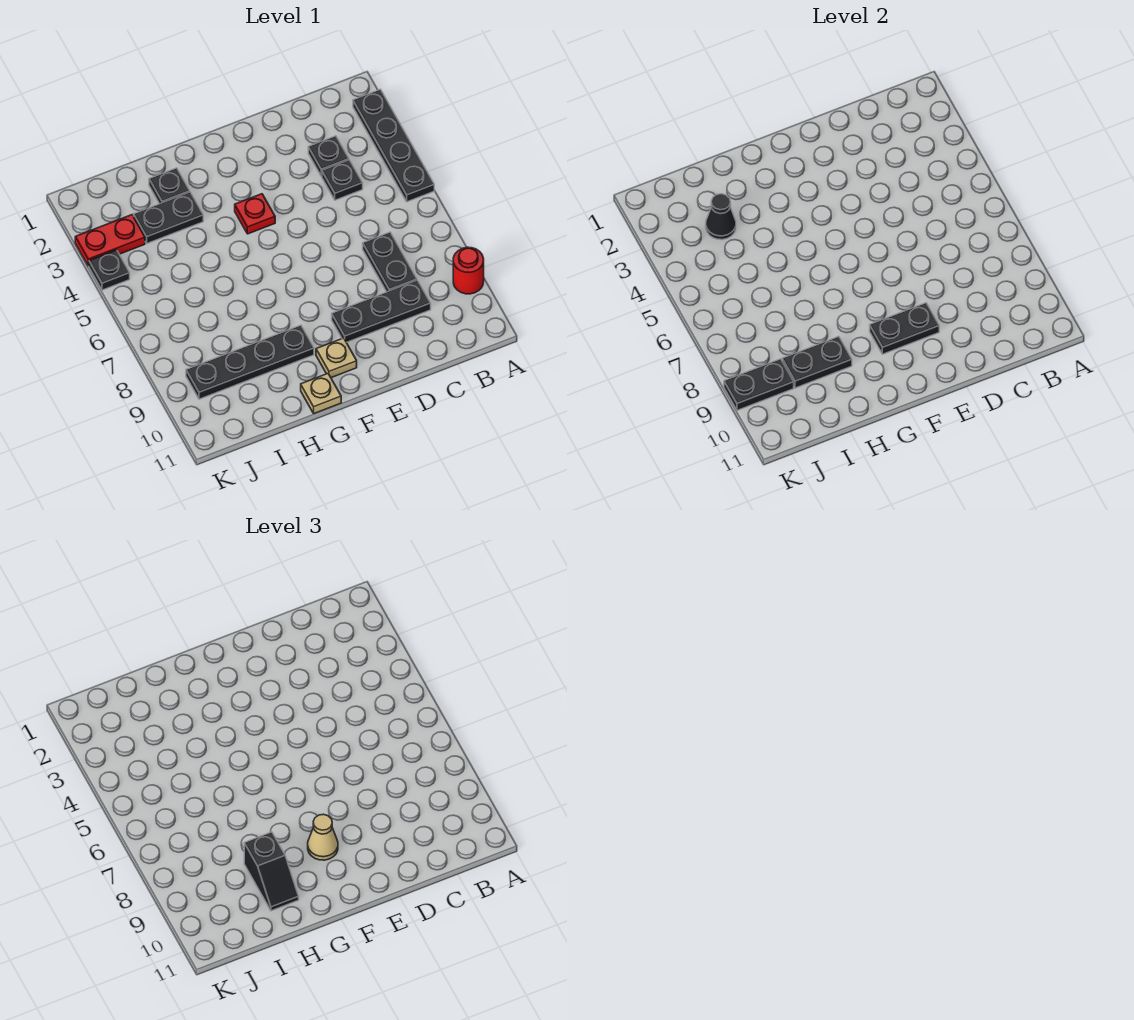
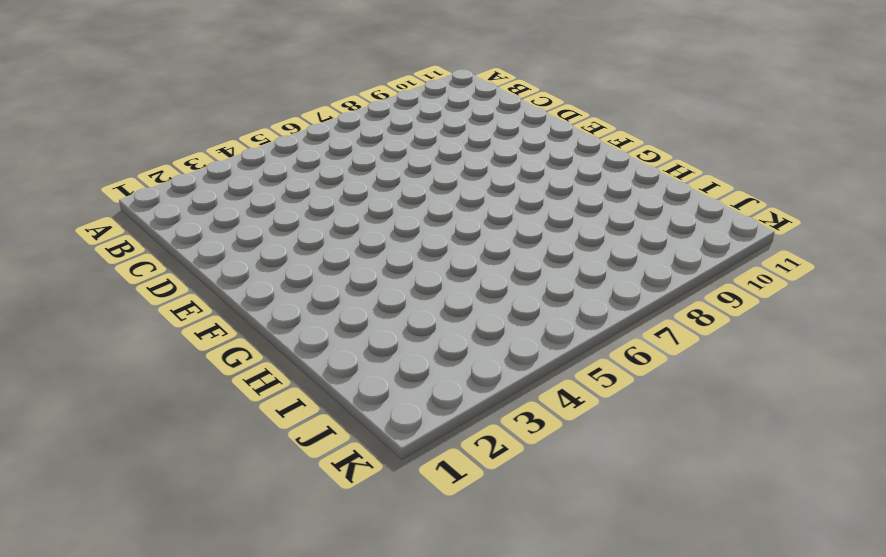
none -> black plate A2:A5 level 1
none -> red round brick A9 level 1
none -> black plate C3 level 1

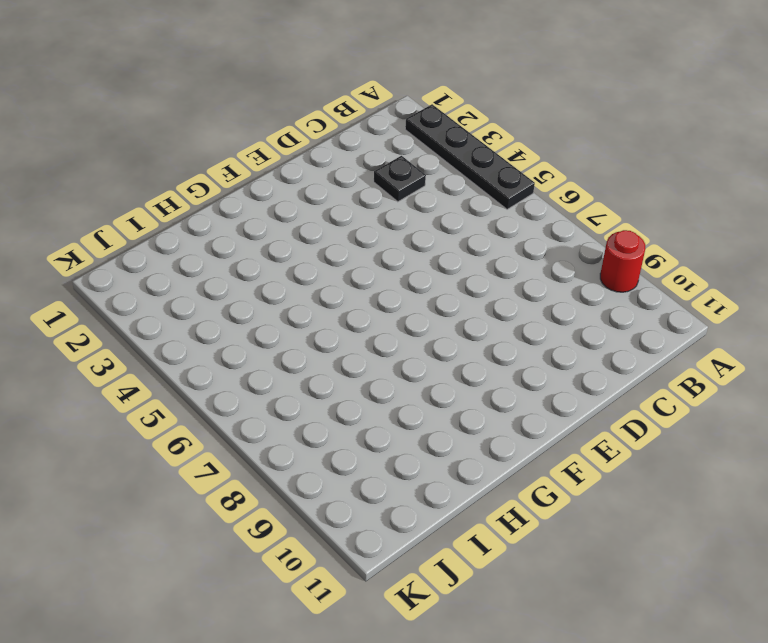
none -> black plate C4 level 1
none -> black plate C7:C8 level 1
none -> black plate C9:E9 level 1

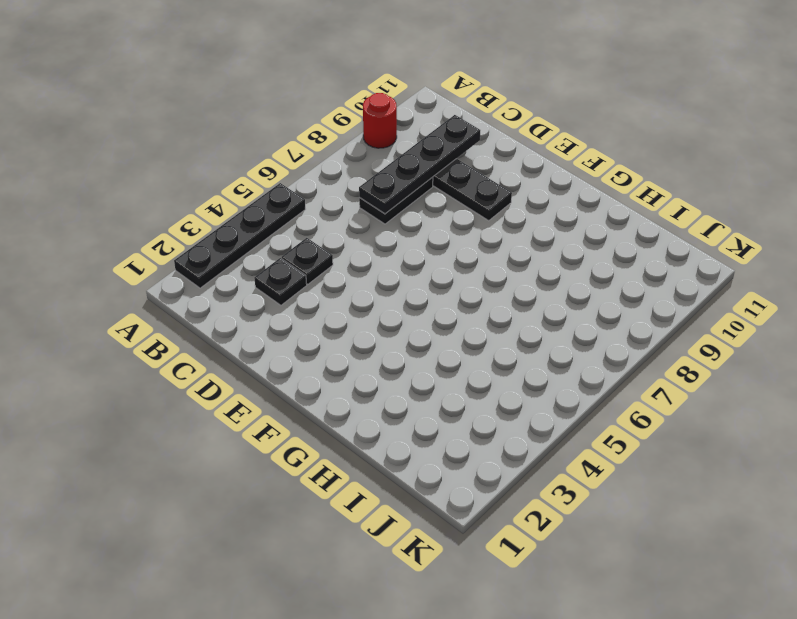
black plate C7:C10 level 2 -> black plate G9:J9 level 1
none -> red plate F4 level 1
none -> tan plate F10 level 1
none -> tan plate G11 level 1

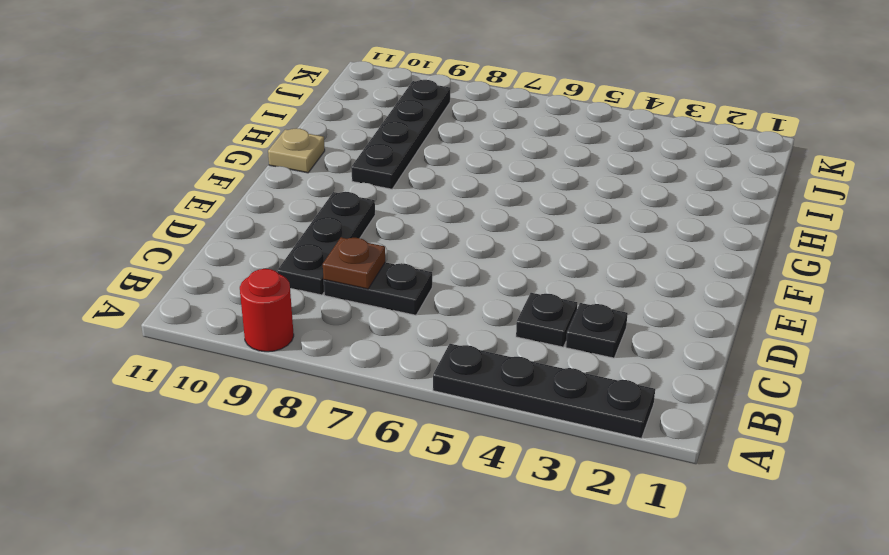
brown plate C8 level 2 -> none
none -> red plate F4 level 1
none -> tan plate F10 level 1
none -> black plate H2 level 1

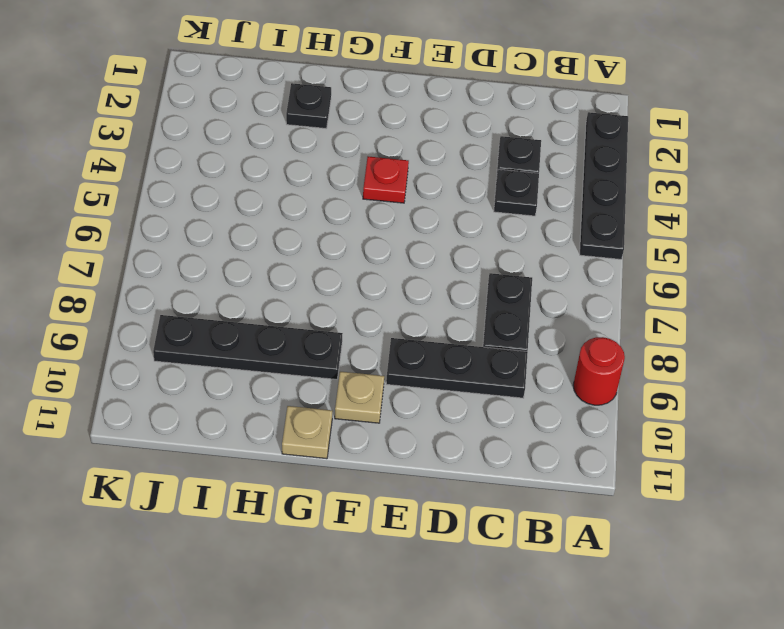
none -> black plate H3:I3 level 1
none -> red plate J3:K3 level 1
none -> black plate K4 level 1

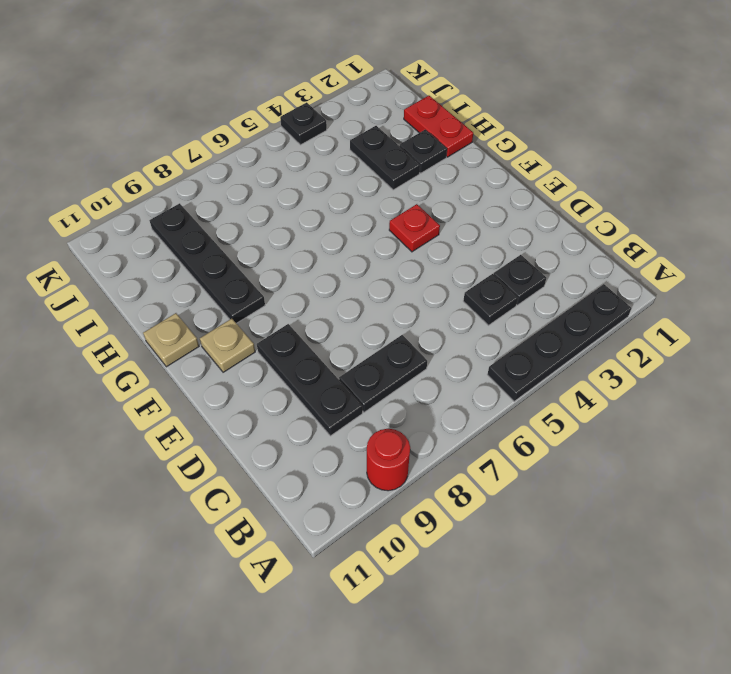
red plate H1:I1 level 1 -> red plate J3:K3 level 1
none -> black plate E9:F9 level 2
none -> black plate H9:I9 level 2
none -> black cone I3 level 2

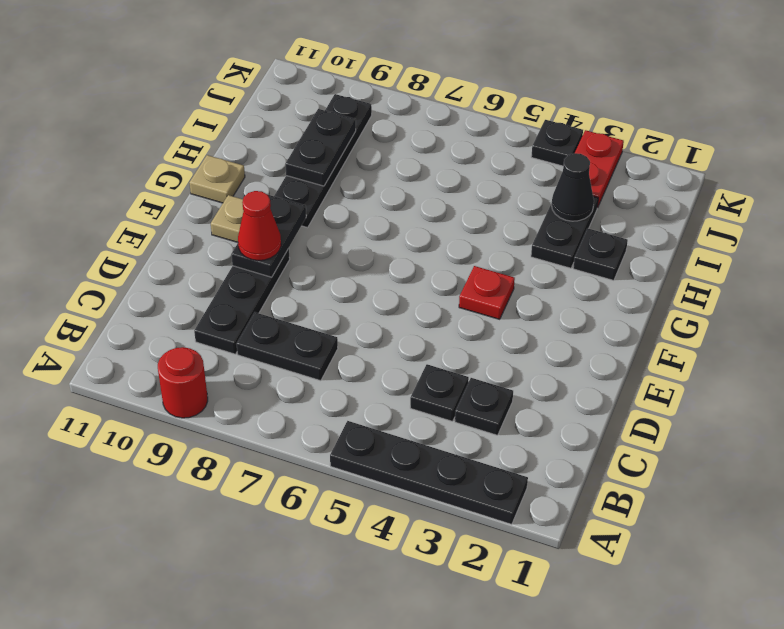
red cone E9 level 3 -> none
none -> black plate J9:K9 level 2
none -> tan cone F9 level 3
none -> black slope H9:H10 level 3 top 9

